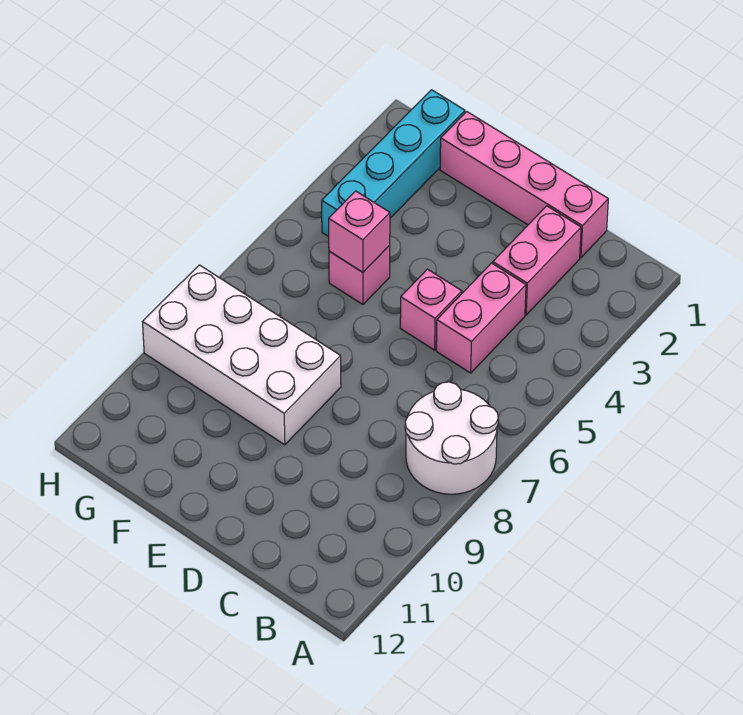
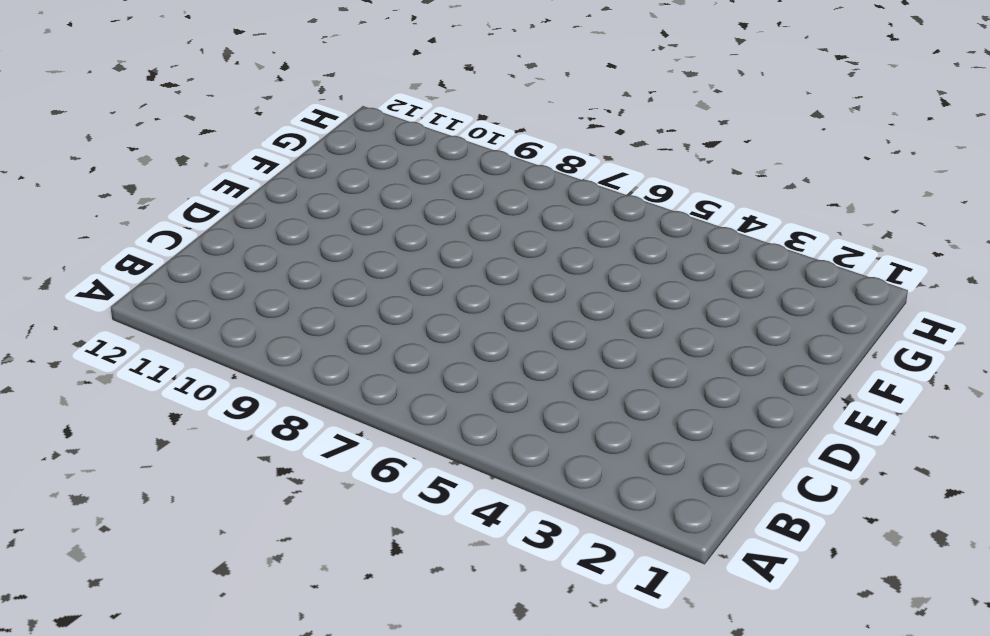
none -> white round brick A7:B8 level 1
none -> pink brick C1:F1 level 1

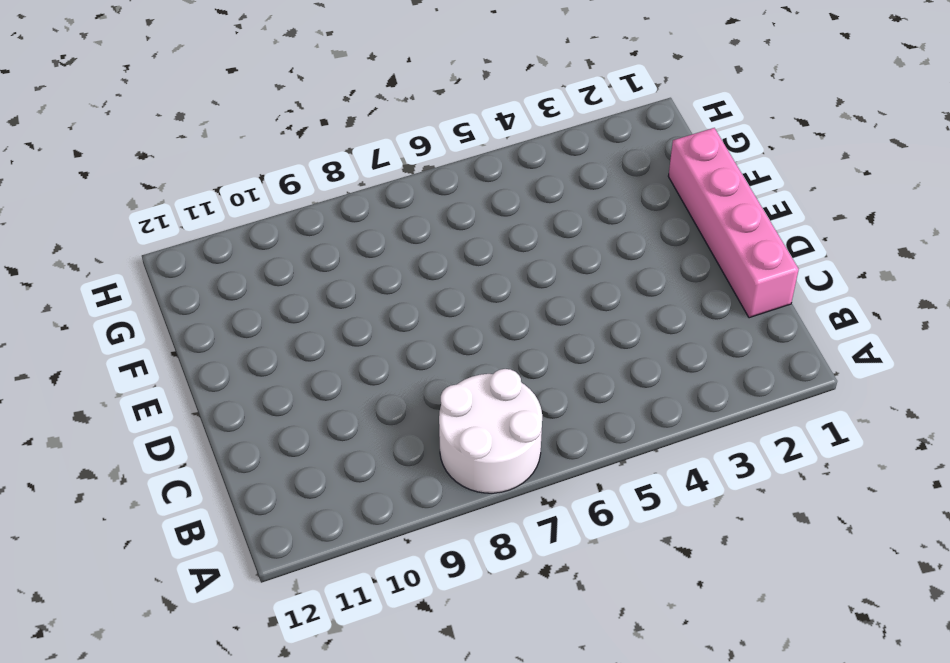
none -> pink brick C2:C3 level 1
none -> pink brick C4:C5 level 1

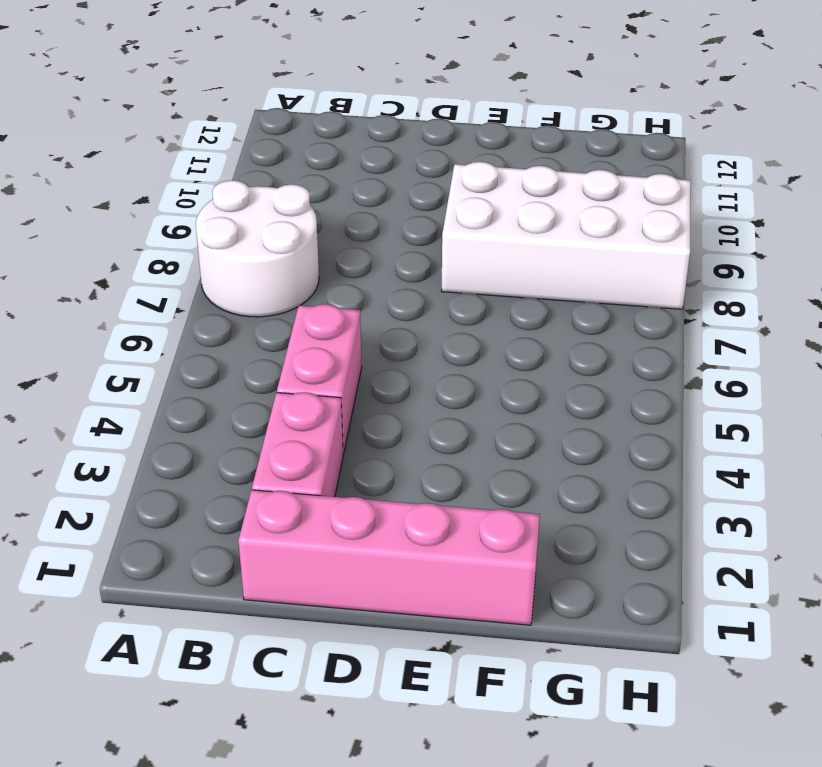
none -> pink brick D5 level 1
none -> pink brick F5 level 1

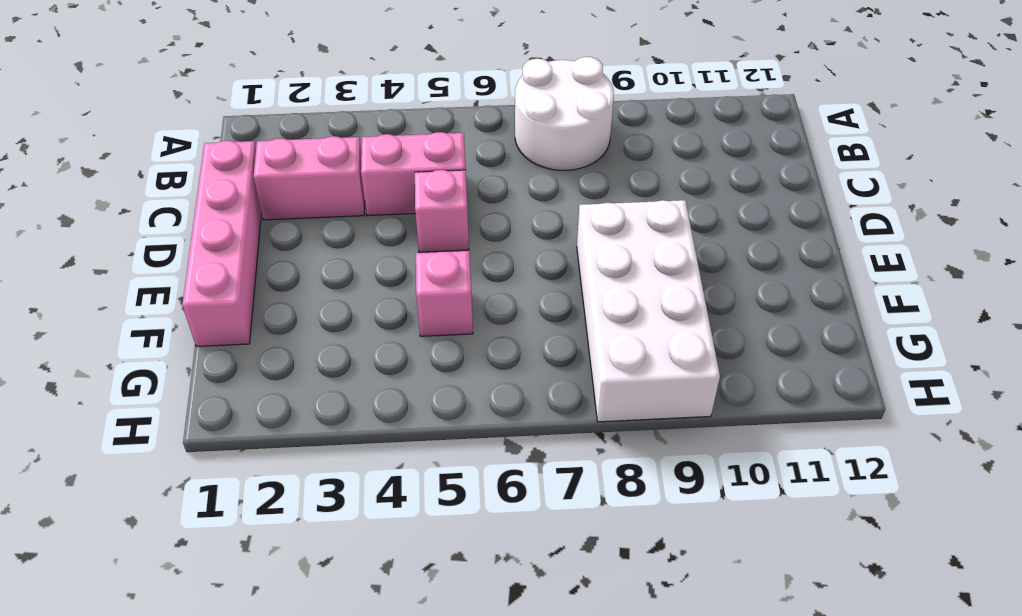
none -> cyan brick G1:G4 level 1
none -> pink brick F5 level 2

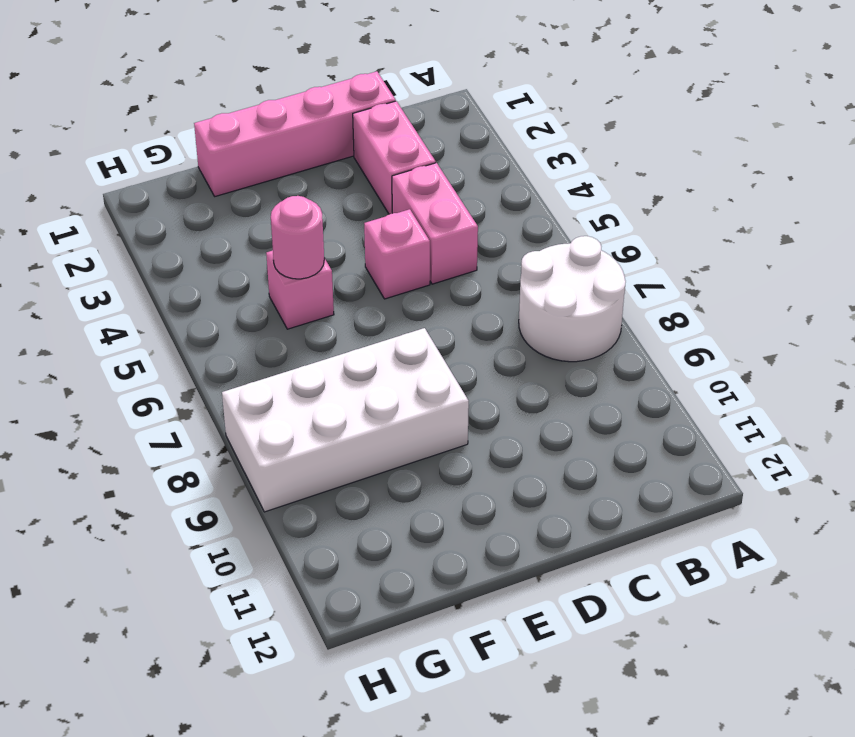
pink round brick F5 level 2 -> pink brick F5 level 2
none -> cyan brick G1:G4 level 1

